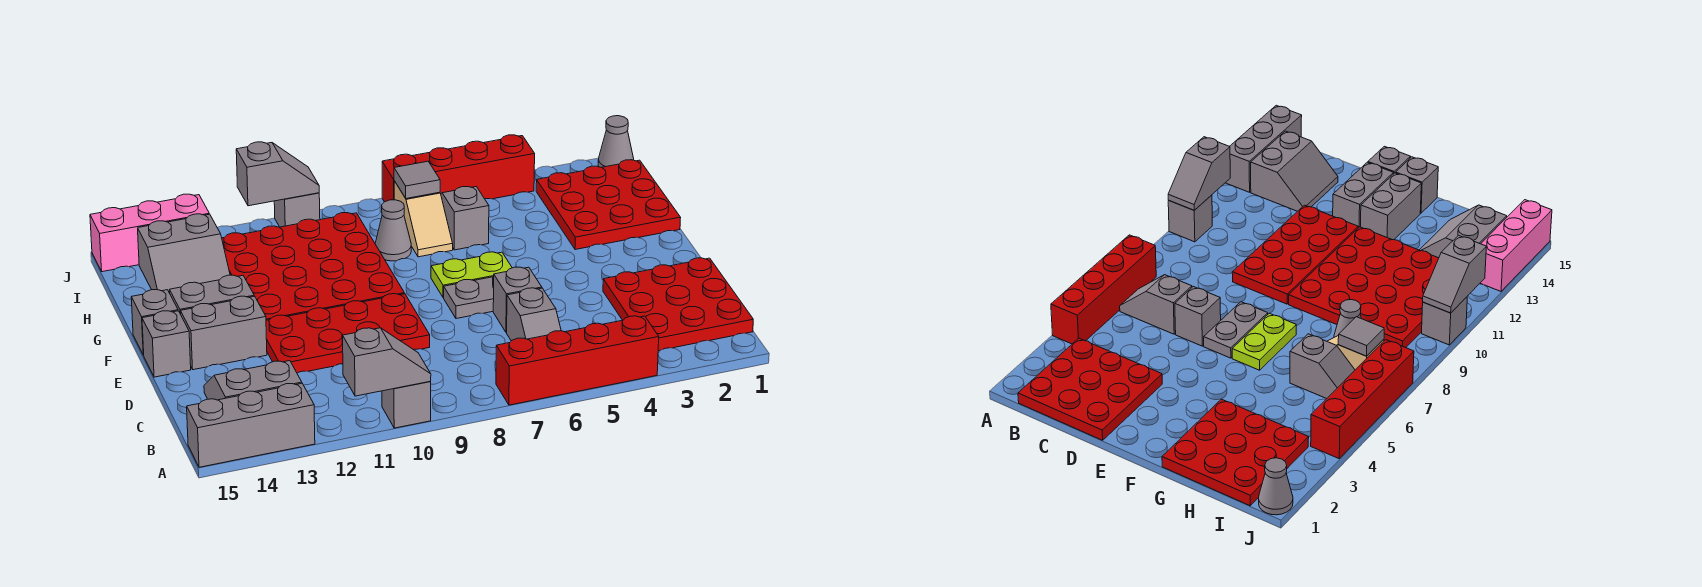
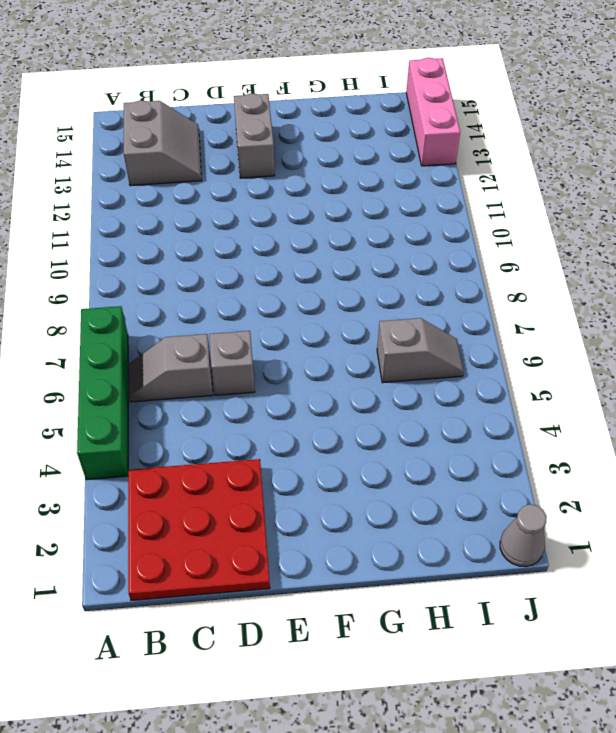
green brick A4:A7 level 1 -> red brick A4:A7 level 1
none -> grey brick A10 level 1
none -> grey brick A13:A15 level 1
none -> red plate D9:E12 level 1

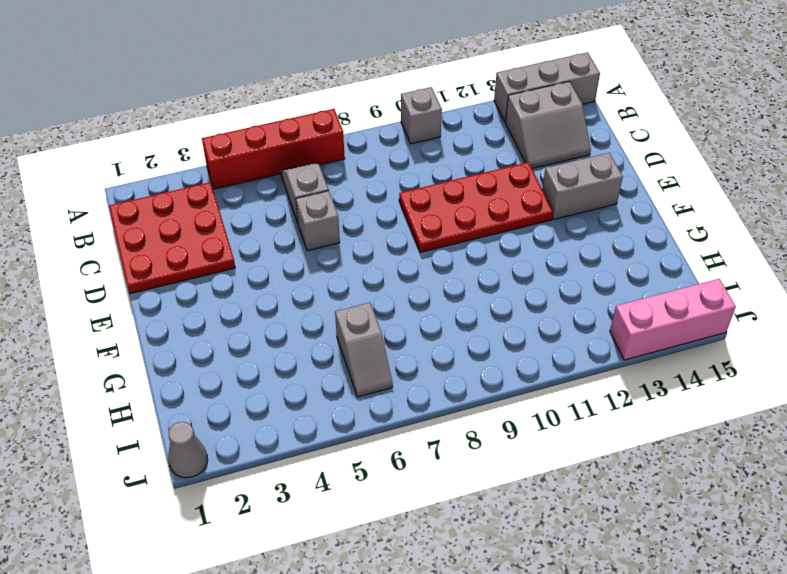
none -> grey plate E6:E7 level 1
none -> grey brick E15 level 1
none -> lime plate F6:F7 level 1

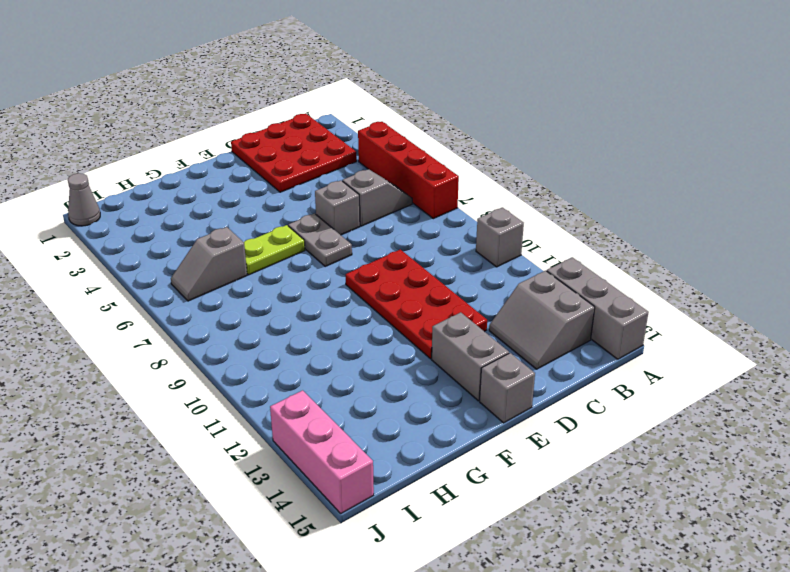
lime plate F6:G6 level 1 -> lime plate F6:F7 level 1
none -> red plate F9:I12 level 1
none -> grey brick F13:F14 level 1
none -> grey brick F15 level 1

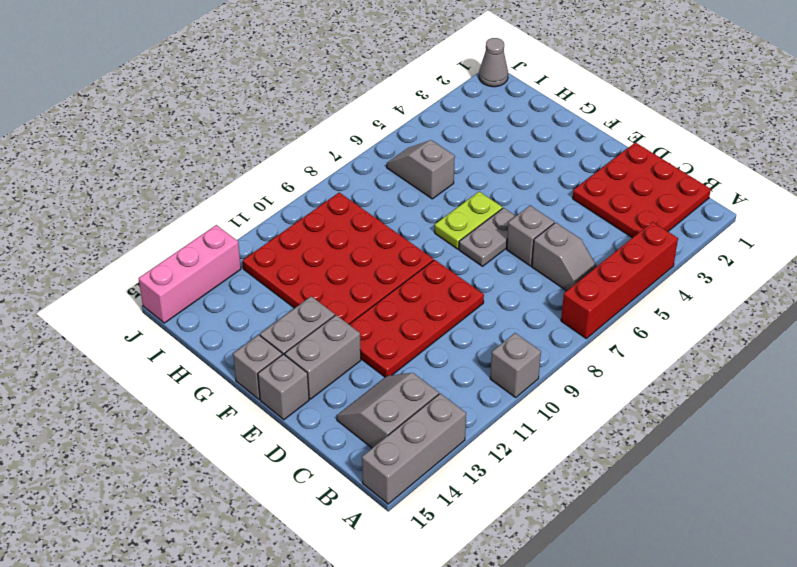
none -> red plate G1:I3 level 1
none -> tan slope H7:I7 level 1 top I
none -> grey cone H8 level 1

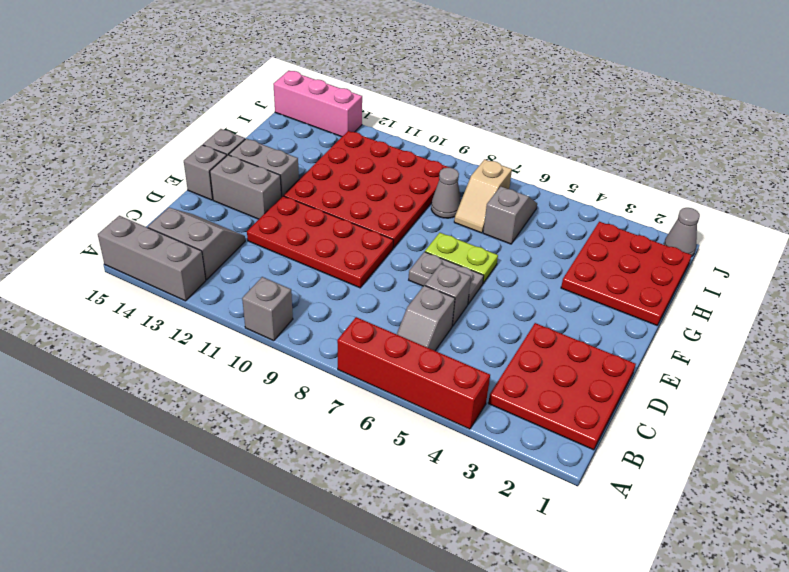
none -> grey slope H13:I14 level 1 top I
none -> red brick J4:J7 level 1
none -> grey brick J10 level 1

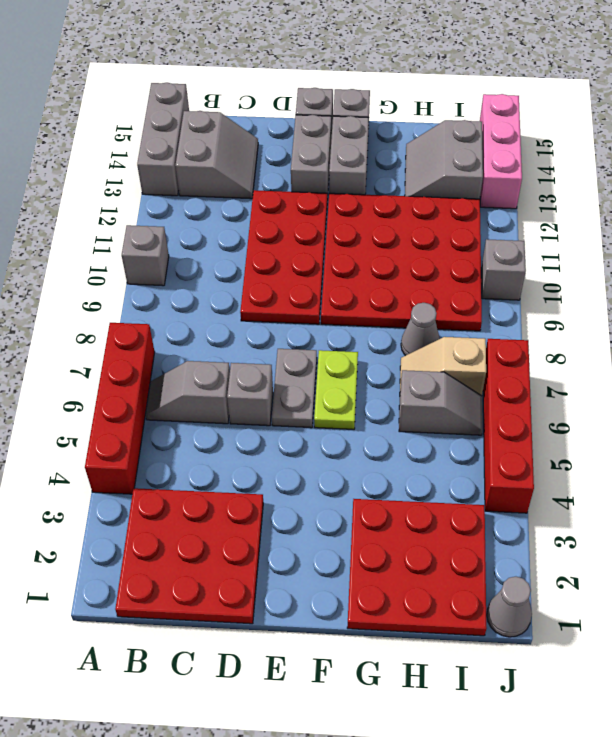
none -> grey slope A10:A11 level 2 top 11
none -> grey tile I7 level 2
none -> grey slope J10:J11 level 2 top 11

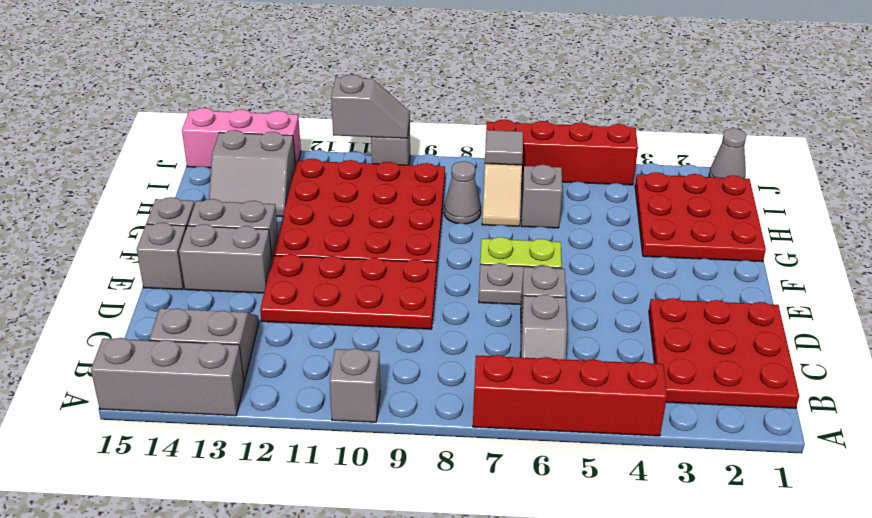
none -> grey slope A10:A11 level 2 top 11

